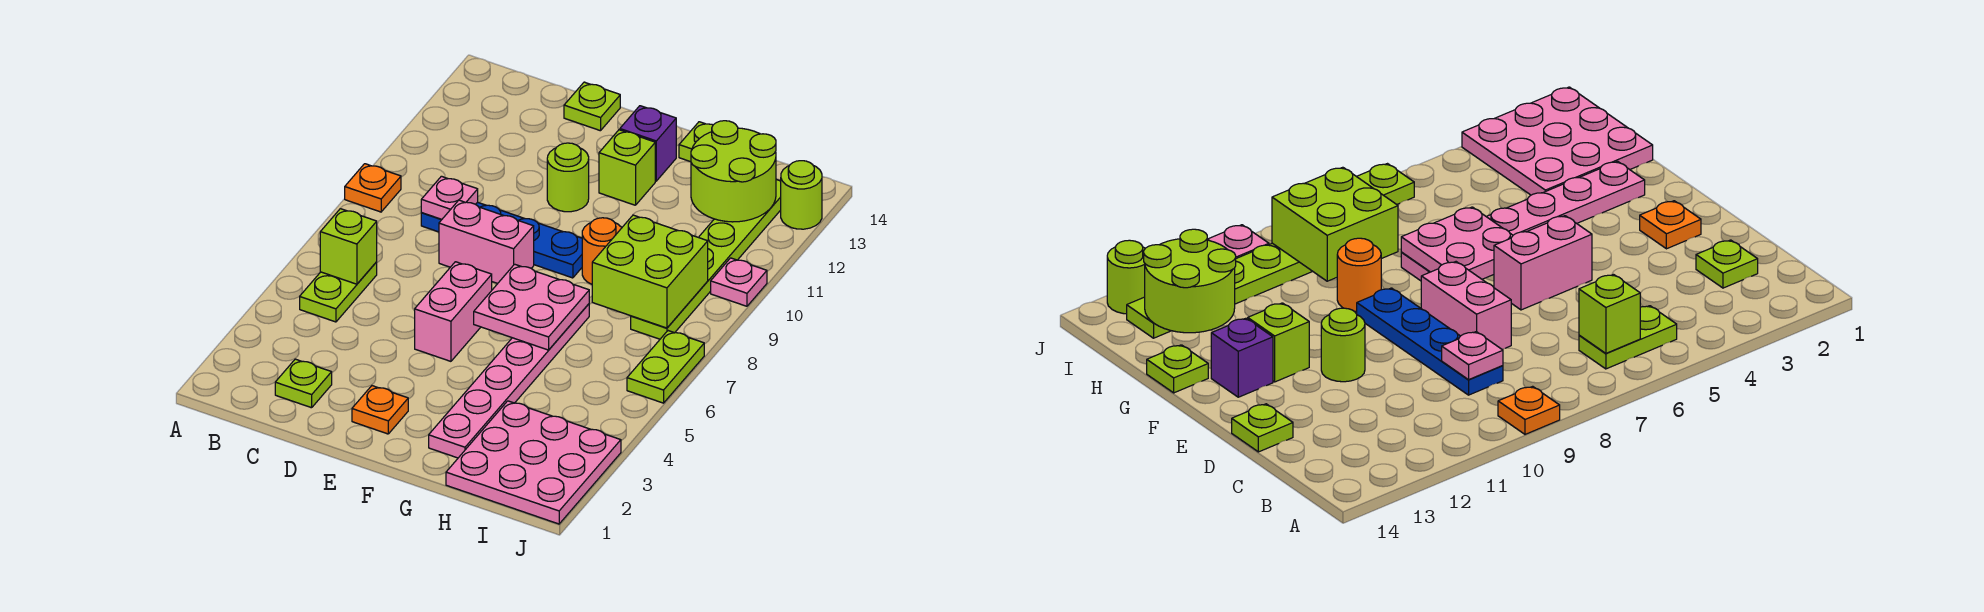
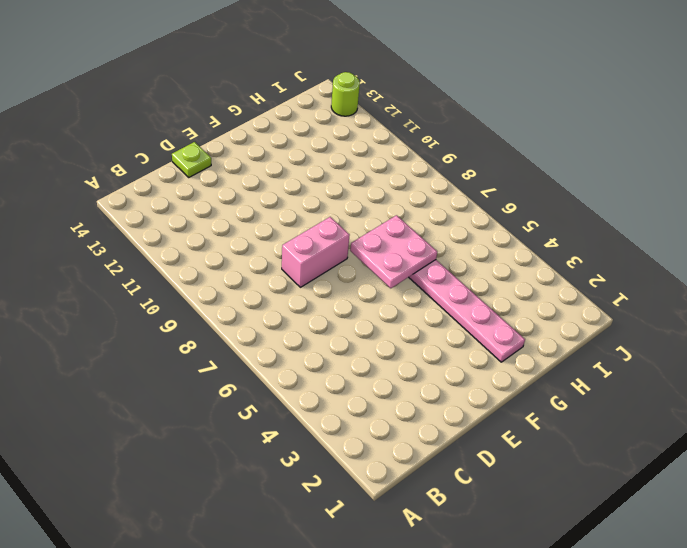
none -> orange plate A9 level 1
none -> lime plate B5:B6 level 1
none -> lime plate C2 level 1

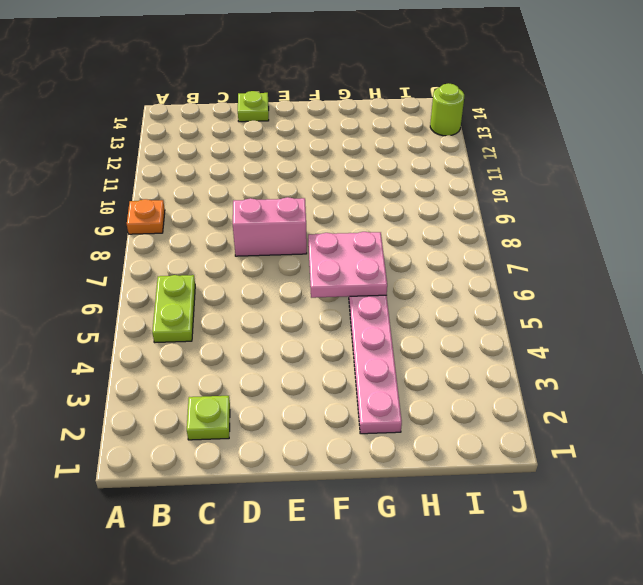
none -> blue plate C9:F9 level 1
none -> orange plate E2 level 1
none -> pink brick E5:E6 level 1

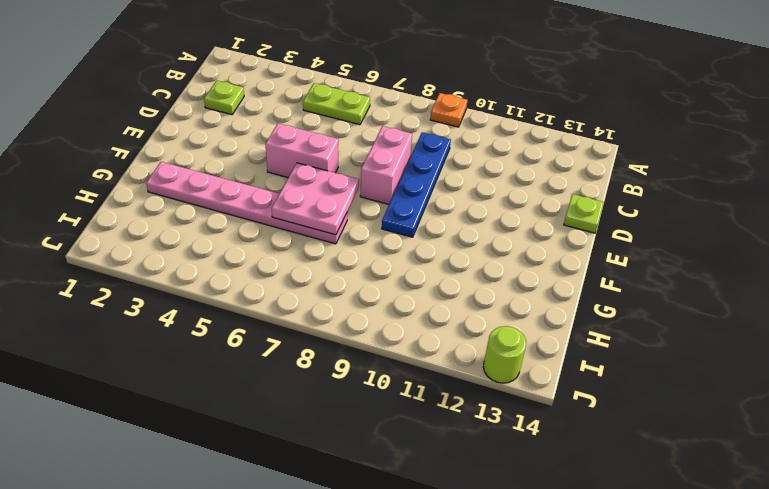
none -> orange plate E2 level 1
none -> lime round brick E11 level 1
none -> lime brick F12 level 1

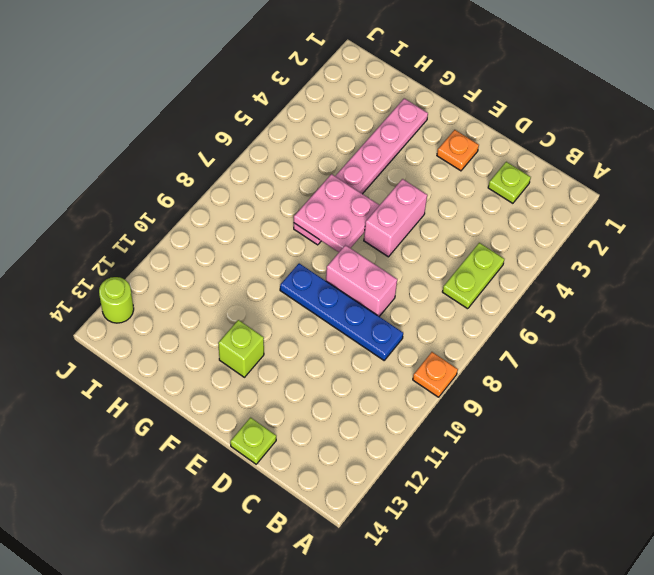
none -> lime round brick E11 level 1
none -> purple brick F13 level 1
none -> orange round brick G9 level 1

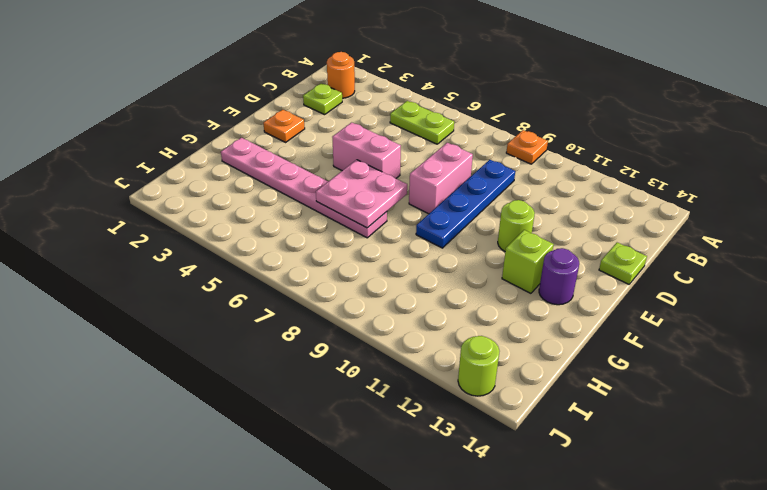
orange round brick B2 level 1 -> orange round brick G9 level 1
purple round brick F13 level 1 -> purple brick F13 level 1
none -> lime plate G14 level 1
none -> pink plate H1:J3 level 1
none -> lime plate I8:I13 level 1

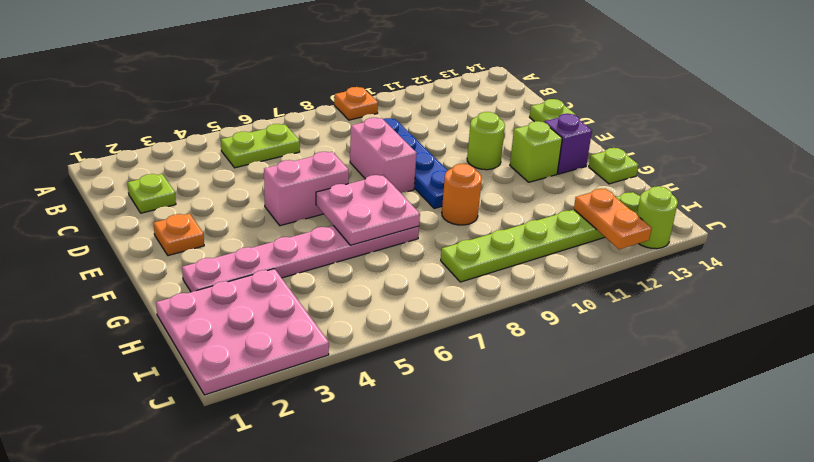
orange plate I12:J12 level 2 -> lime round brick H12:I13 level 2
none -> lime plate J6:J7 level 1
none -> pink plate J10 level 1
none -> lime brick B6 level 2

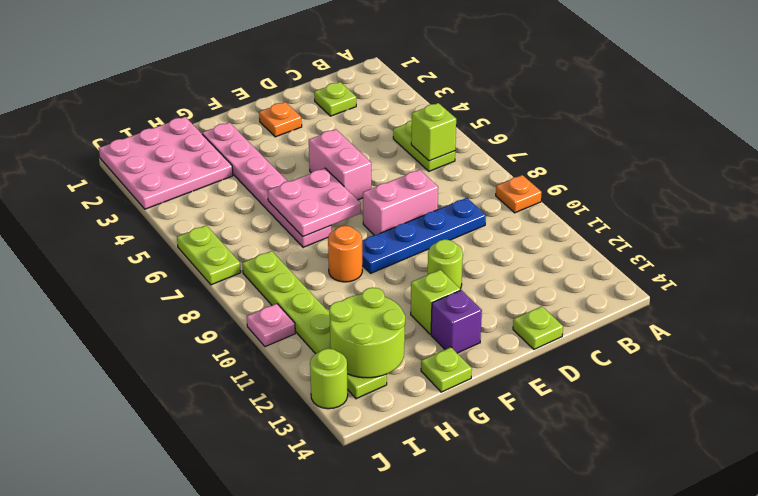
none -> pink plate C9 level 2
none -> lime brick H8:I9 level 2

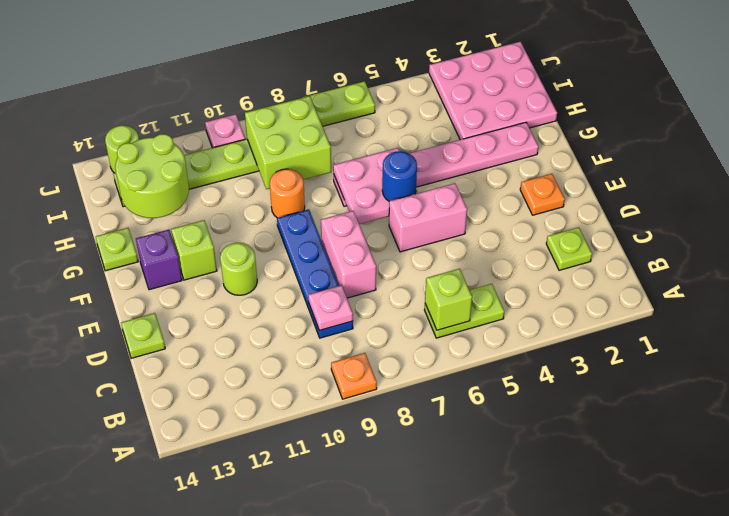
blue round brick F6 level 3 -> none

